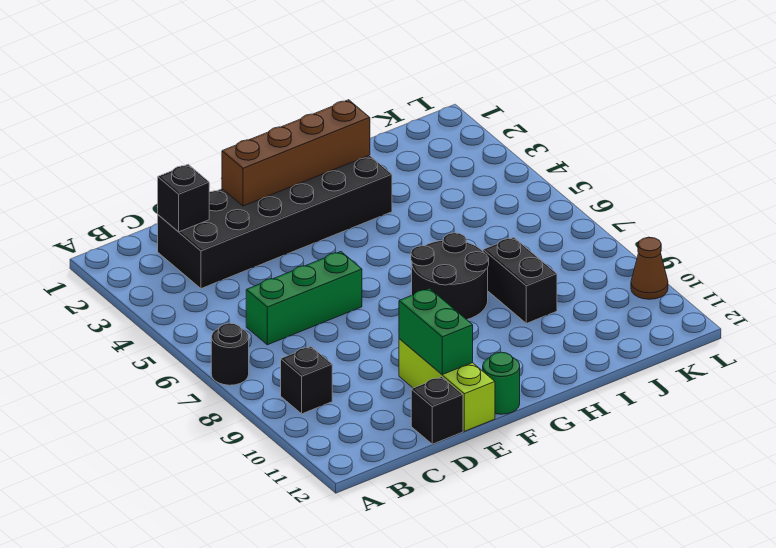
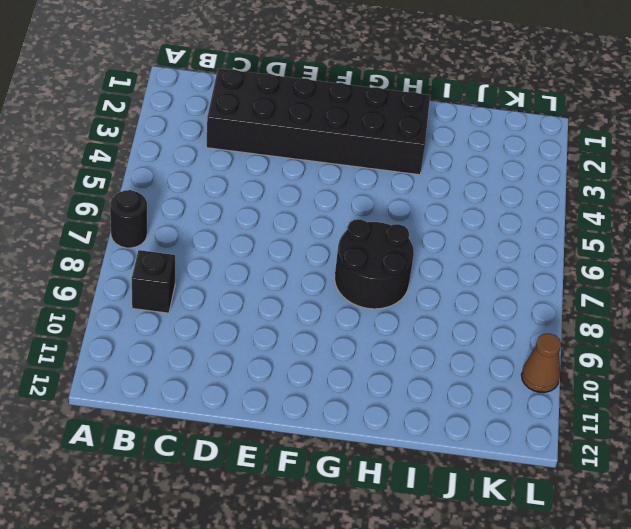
none -> green brick C6:E6 level 1
none -> black brick D12 level 1
none -> lime brick E10:E12 level 1

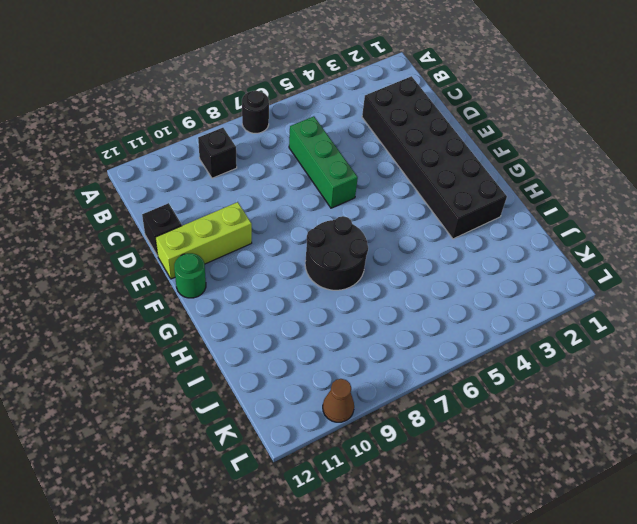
none -> black brick I8:I9 level 1
none -> black brick C2 level 2
none -> brown brick E2:H2 level 2

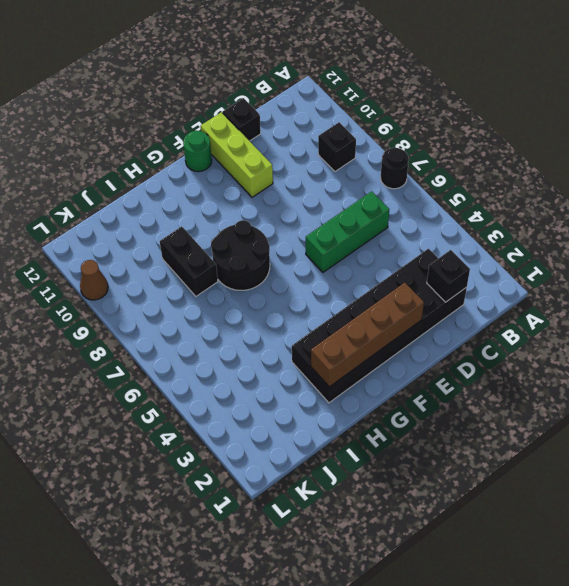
none -> green brick E10:E11 level 2

